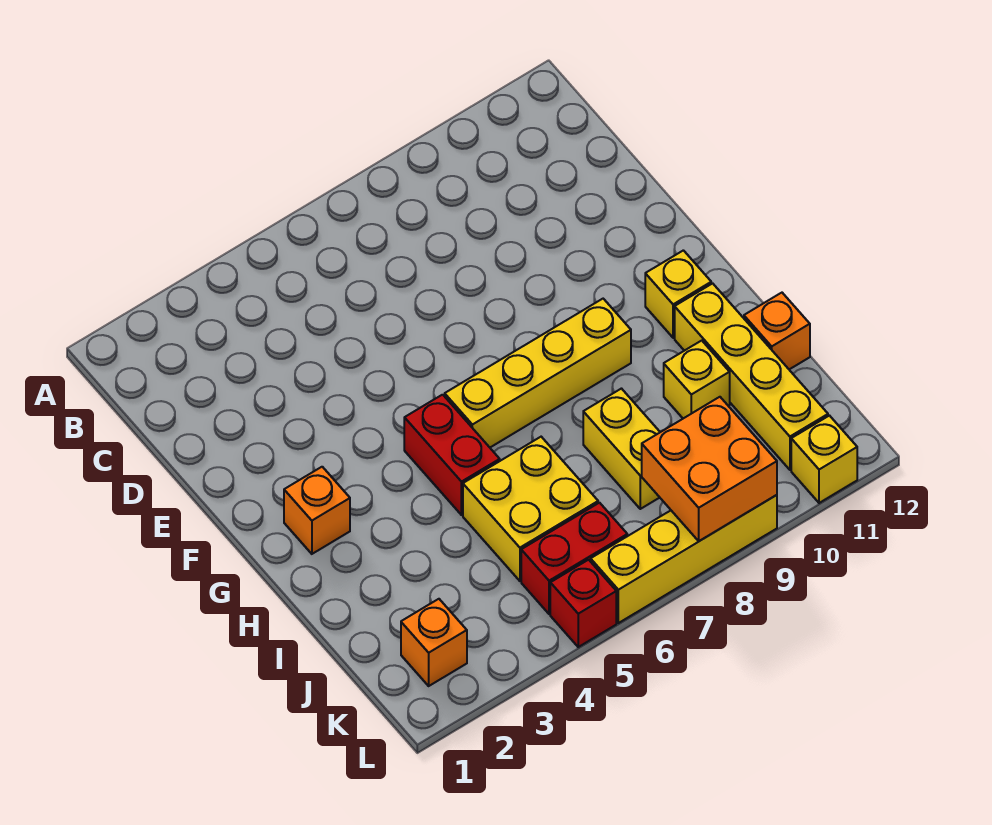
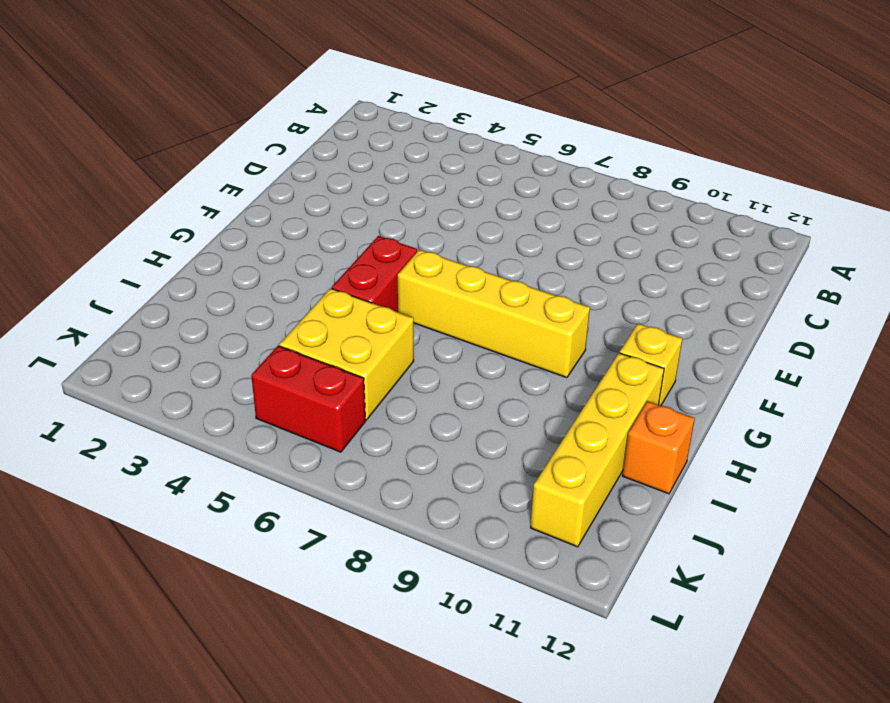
none -> orange brick G2 level 1
none -> yellow brick I8:J8 level 1
none -> yellow brick I10 level 1

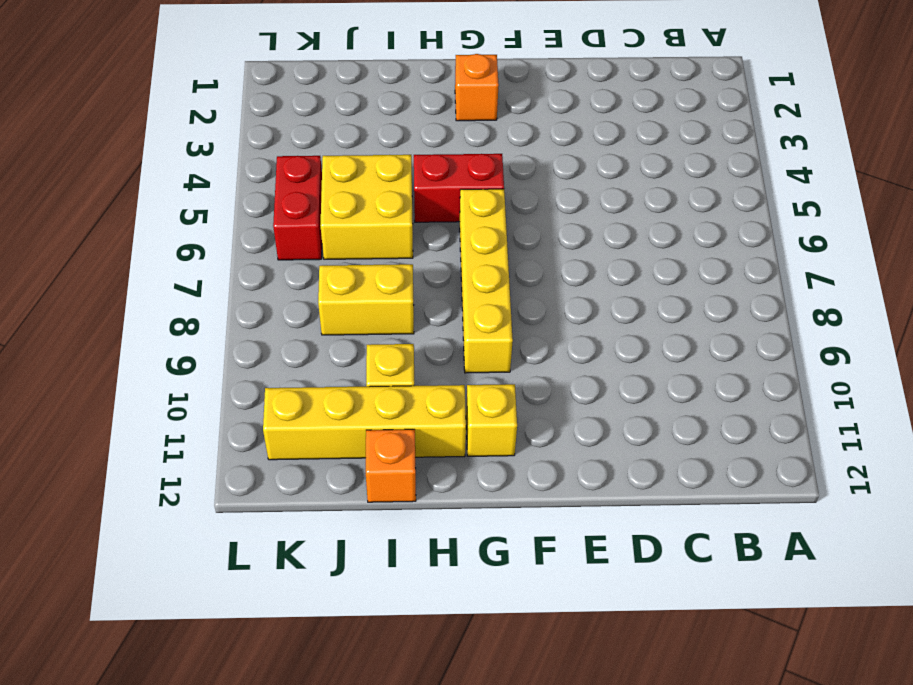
none -> orange brick K2 level 1
none -> red brick L5 level 1
none -> yellow brick L6:L9 level 1

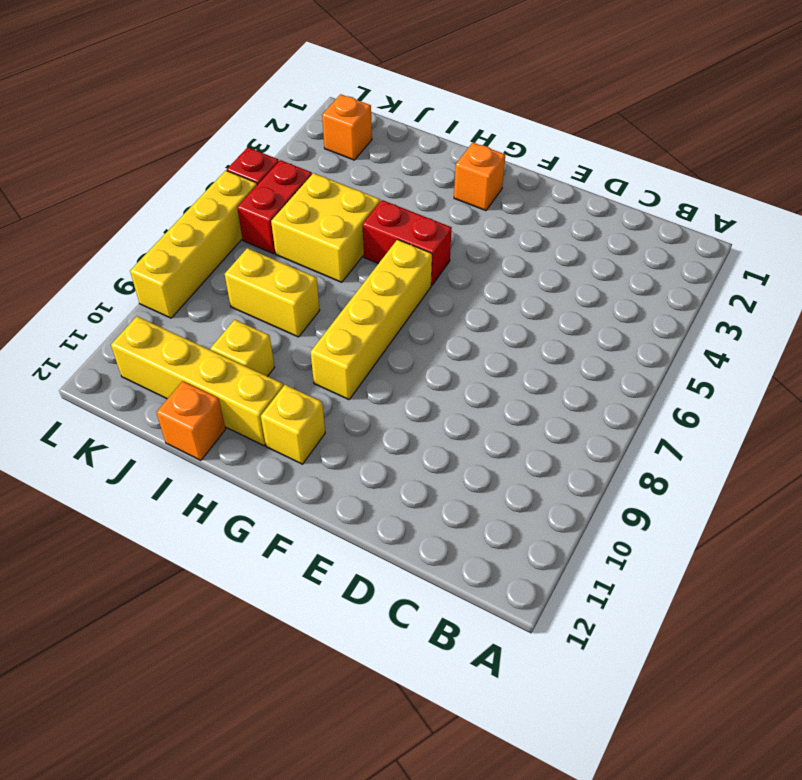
none -> yellow brick L11 level 1
none -> orange brick K8:L9 level 2

